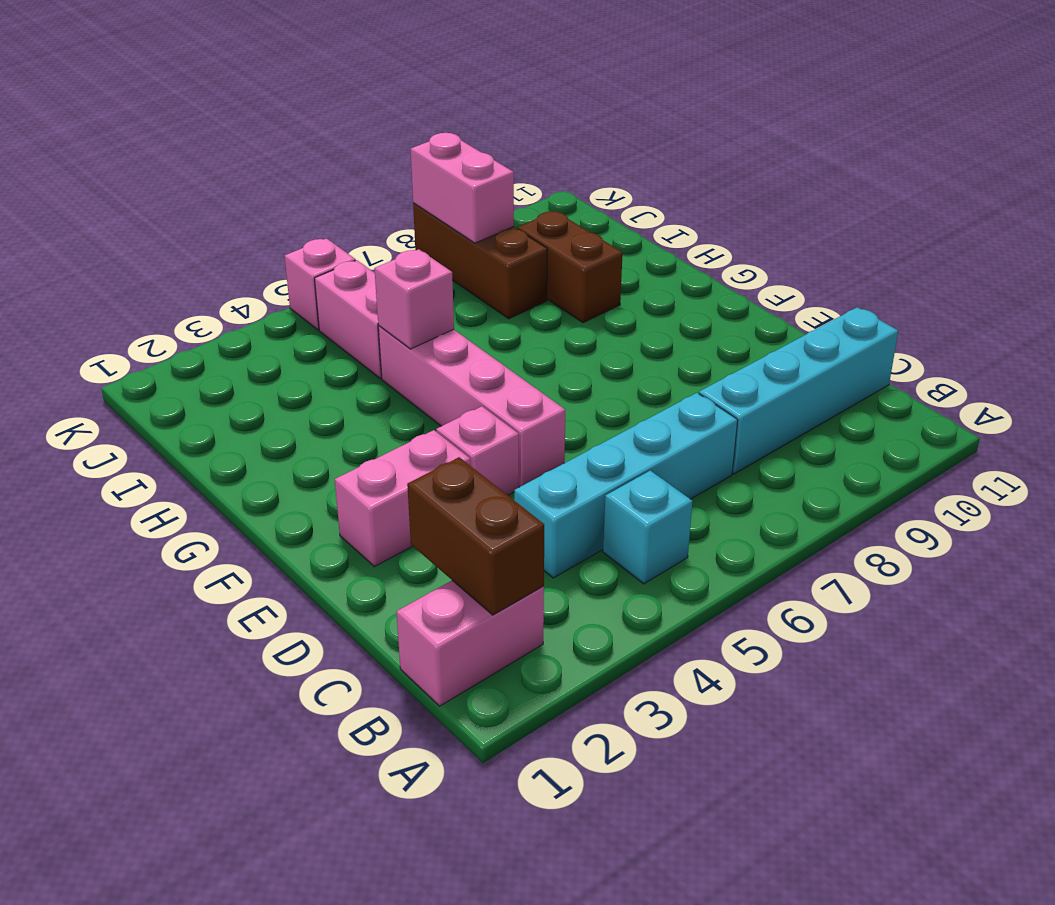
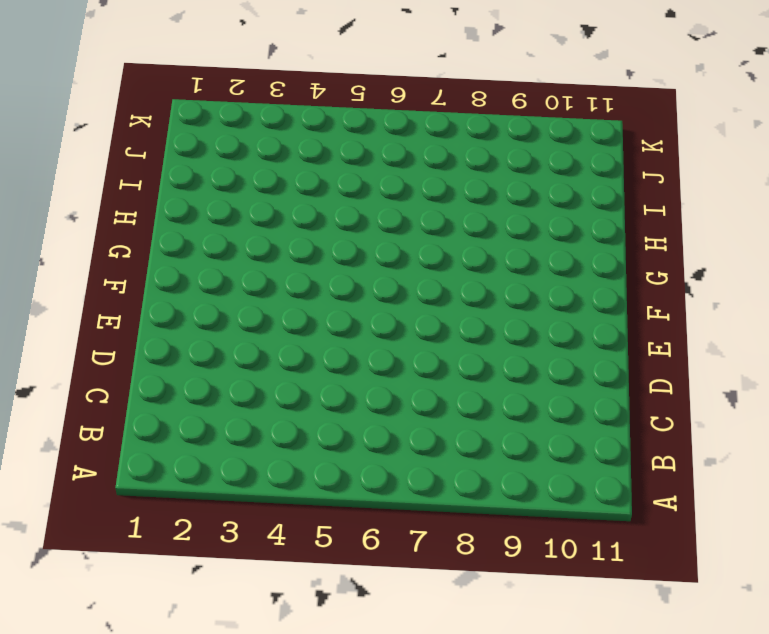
none -> pink brick B1:B2 level 1
none -> cyan brick B5 level 1
none -> cyan brick C4:C7 level 1

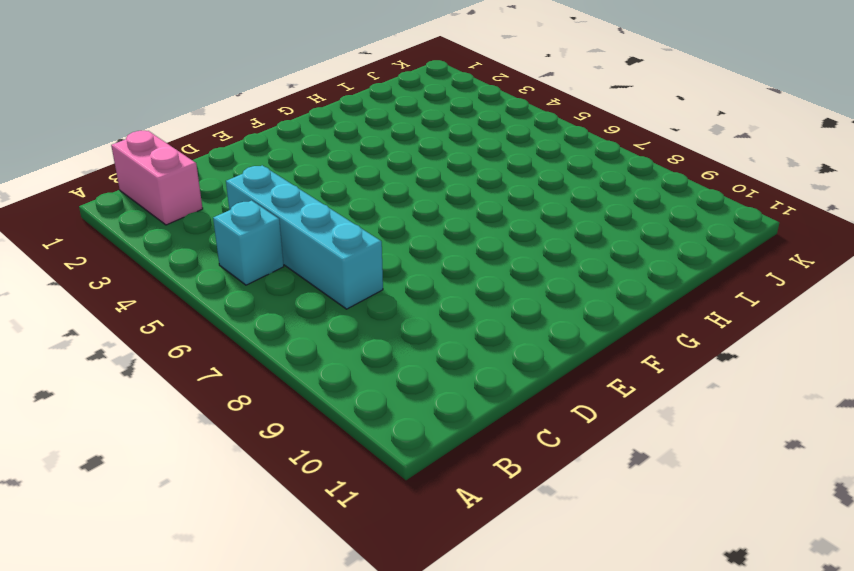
none -> cyan brick C8:C11 level 1
none -> pink brick E2:E3 level 1
none -> pink brick E4 level 1

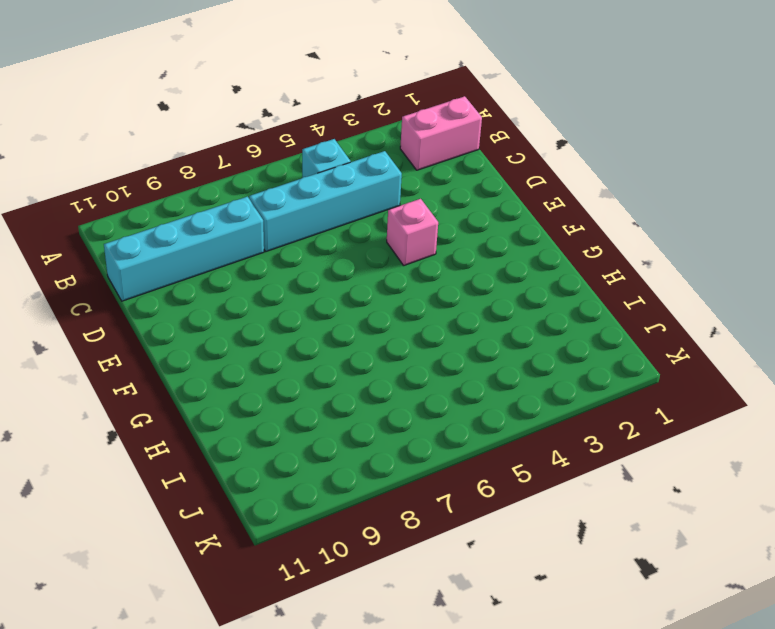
none -> pink brick E2:E3 level 1
none -> pink brick E5:H5 level 1
none -> brown brick H9:I9 level 1

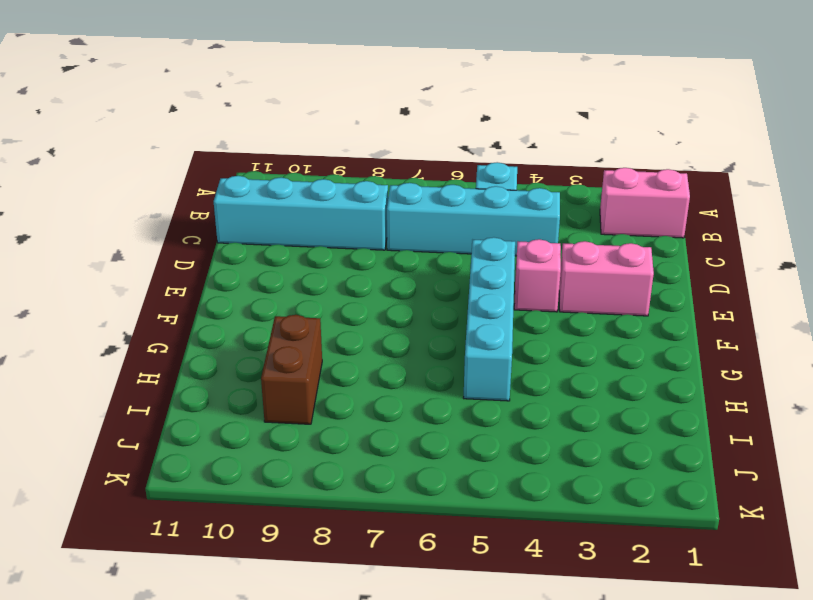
cyan brick E5:H5 level 1 -> pink brick E5:H5 level 1
none -> pink brick I5:J5 level 1
none -> brown brick I8:K8 level 1
none -> pink brick K5 level 1

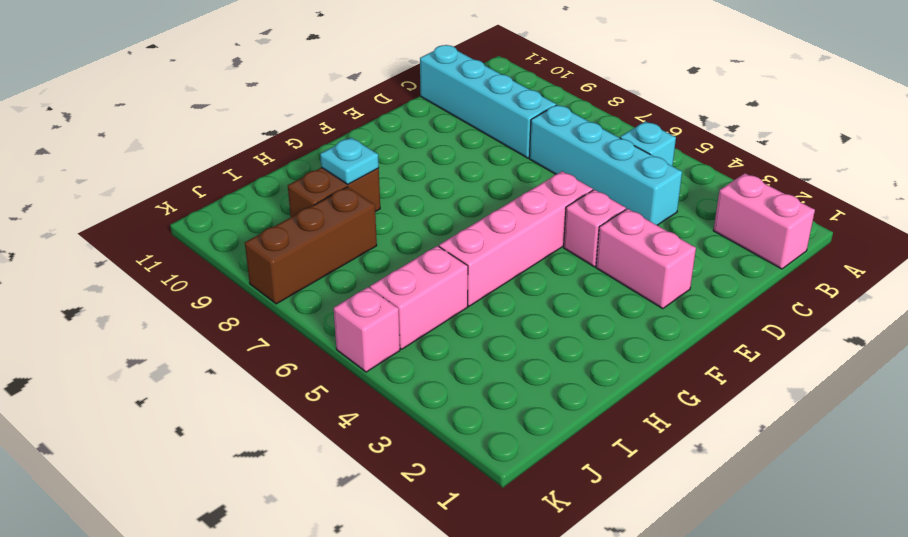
cyan plate H9 level 2 -> none
none -> brown brick B2:C2 level 2
none -> pink brick H5 level 2
none -> pink brick J8:K8 level 2

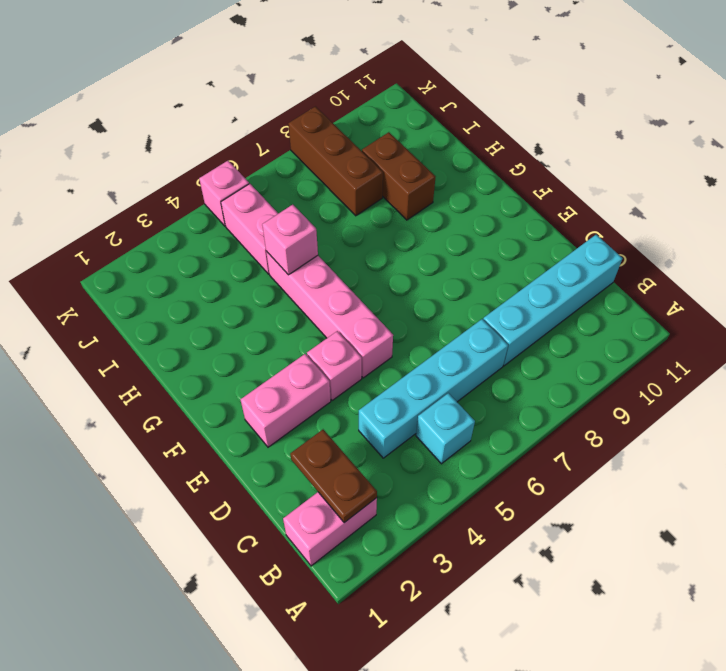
brown plate B2:C2 level 2 -> brown brick B2:C2 level 2
none -> pink brick J8:K8 level 2

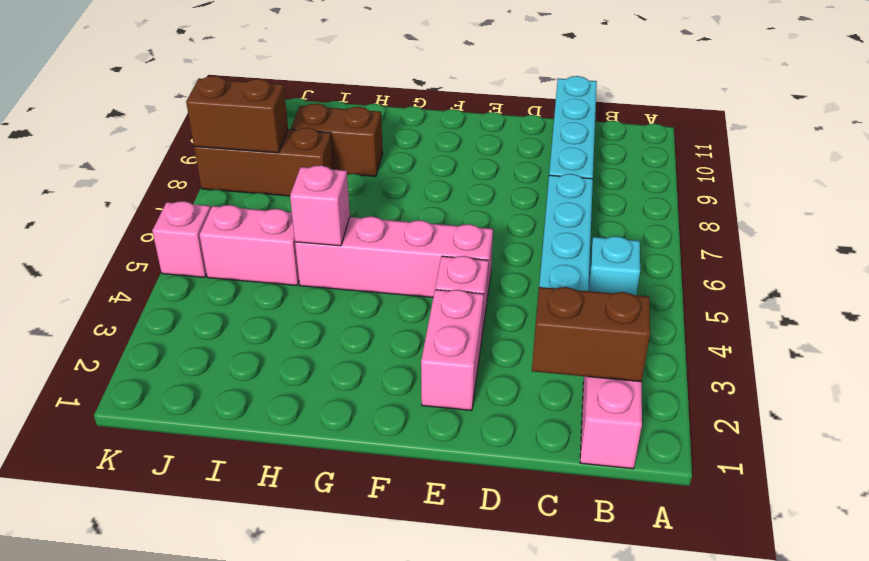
brown brick J8:K8 level 2 -> pink brick J8:K8 level 2

